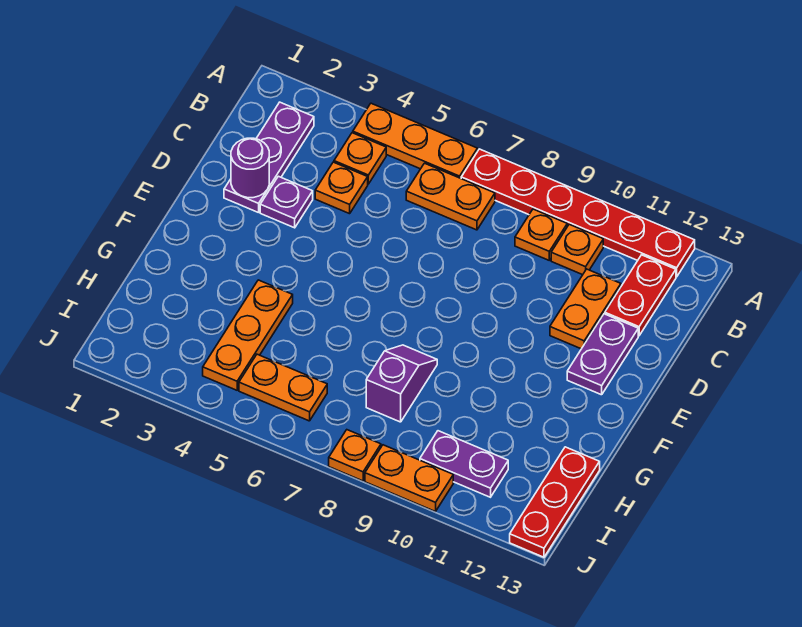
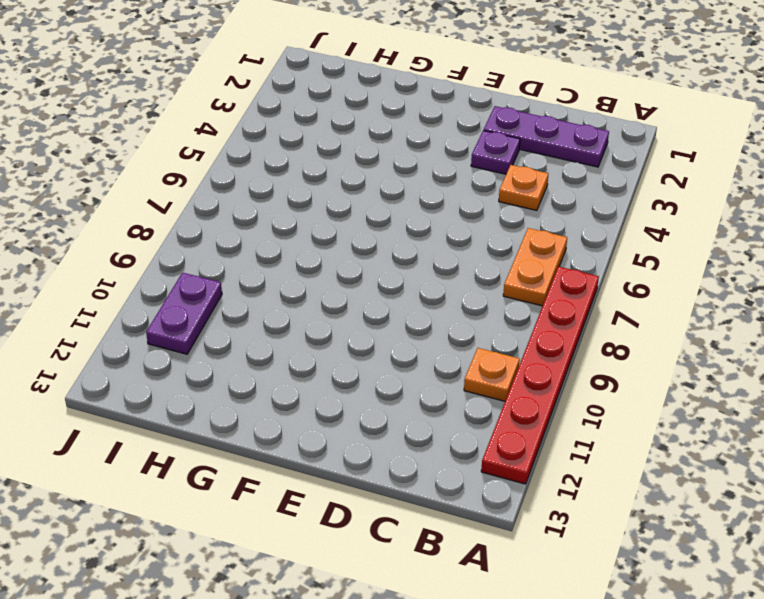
none -> orange plate A4:A6 level 1
none -> orange plate B4 level 1
none -> orange plate B9 level 1

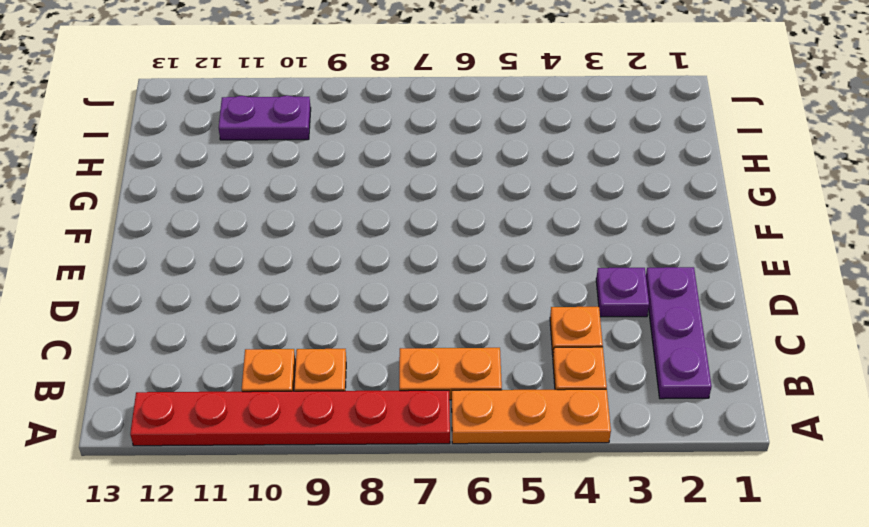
none -> red plate B12:C12 level 1
none -> orange plate C11:D11 level 1
none -> purple plate D12:E12 level 1

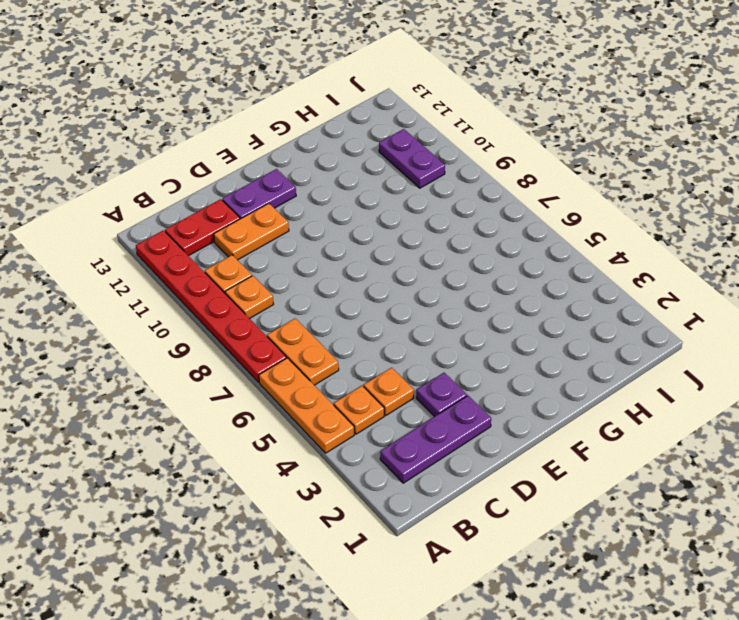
none -> orange plate G4:I4 level 1
none -> purple slope G8:H8 level 1 top H
none -> red plate H13:J13 level 1

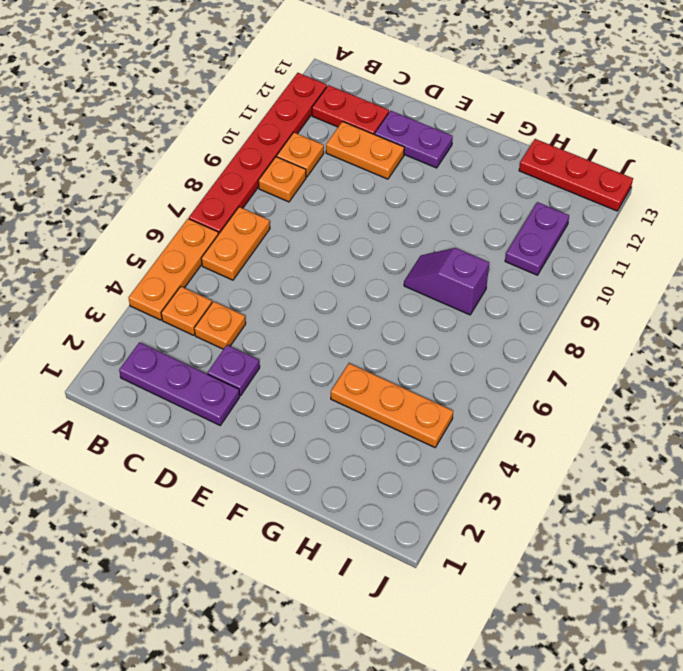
none -> orange plate I5:I6 level 1
none -> orange plate J8 level 1
none -> orange plate J9:J10 level 1

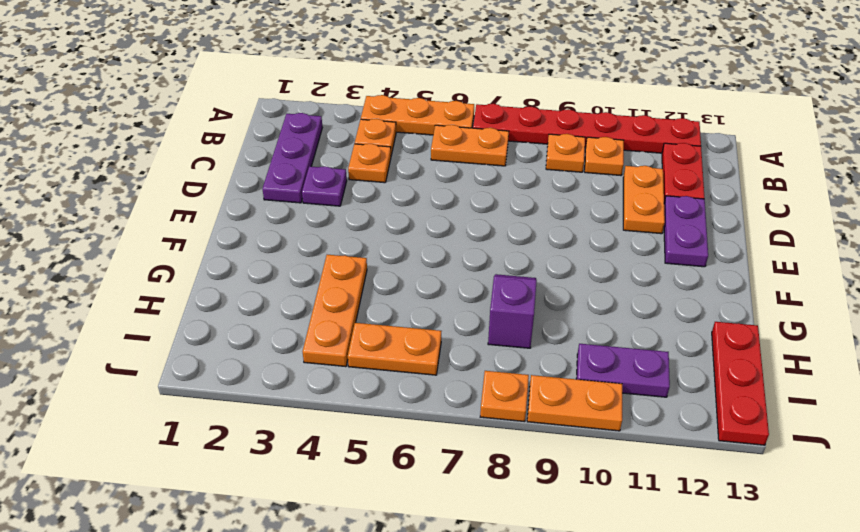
none -> purple round brick D2 level 2

